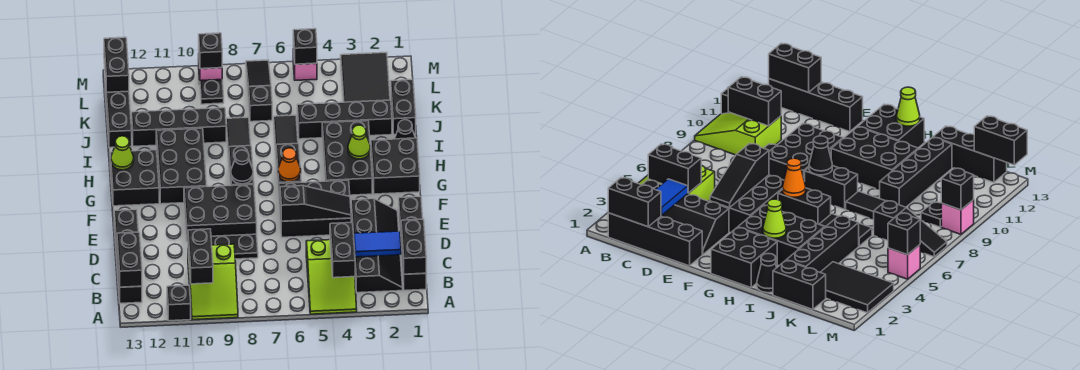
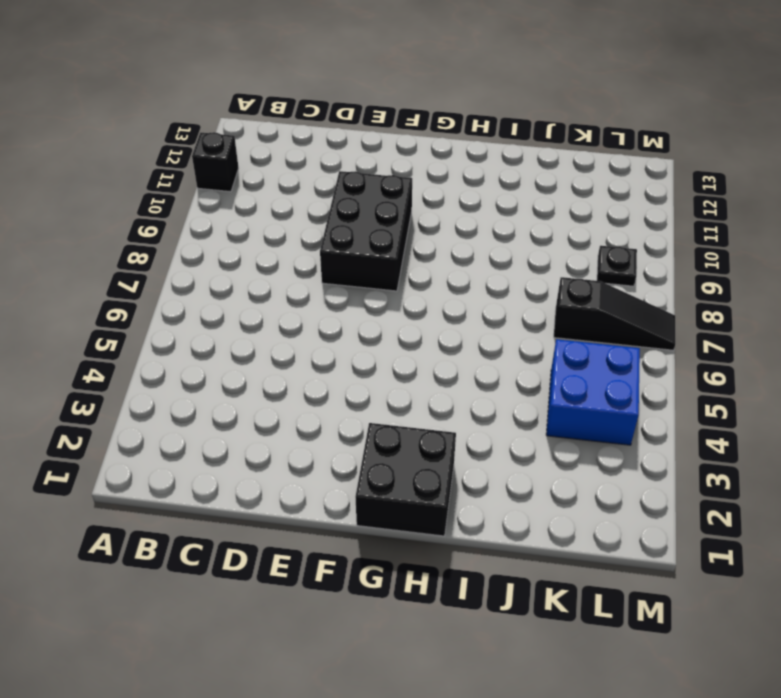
blue brick K4:L5 level 1 -> none
none -> lime slope A4:C5 level 1 top C
none -> lime slope A9:C10 level 1 top C
none -> black brick B1:E1 level 1
none -> black slope B2:E3 level 1 top 3

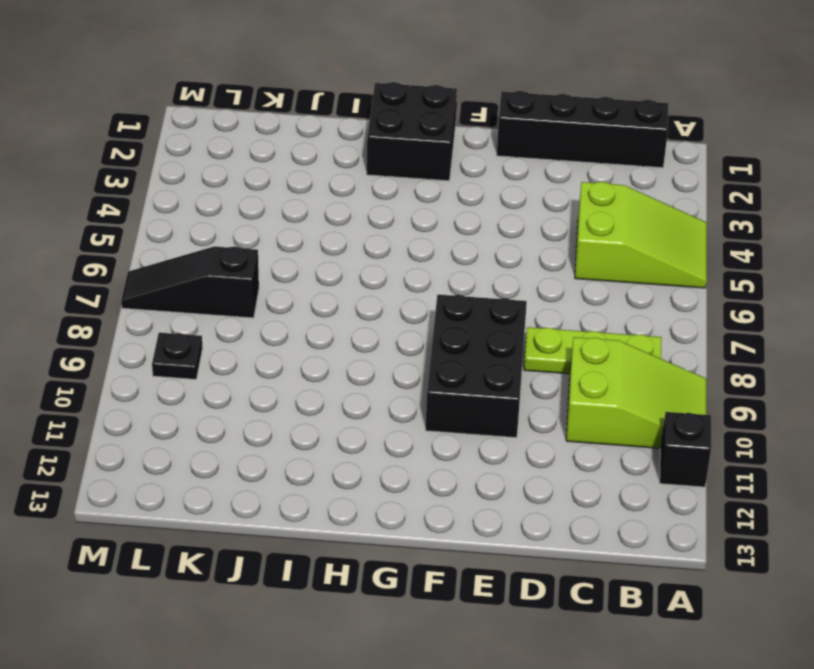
lime plate B8:D8 level 1 -> black plate D8:D9 level 1
none -> black slope B2:E3 level 1 top 3
none -> black brick B13:E13 level 1
none -> black brick E4:F6 level 1
none -> black brick G3:I4 level 1

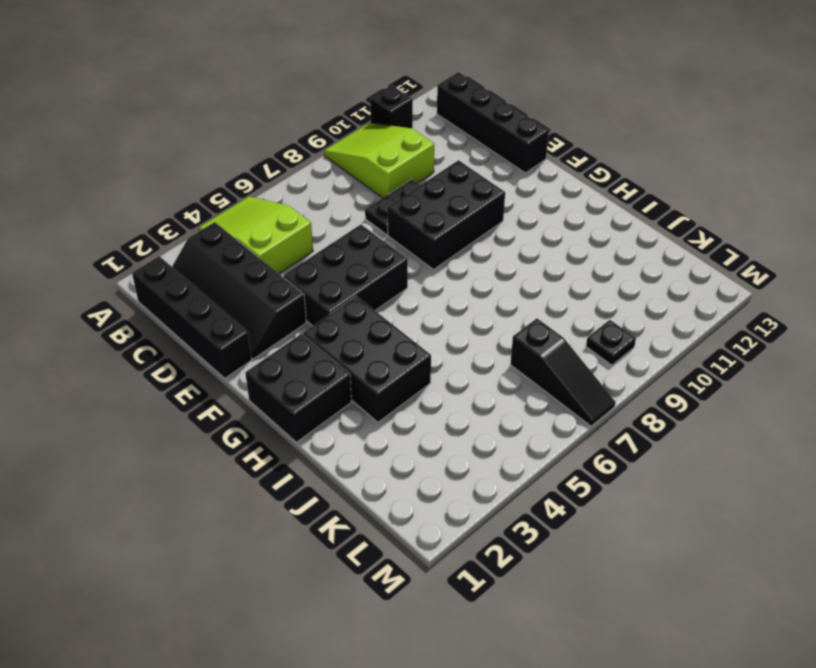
none -> black brick G6:H6 level 1
none -> black brick G8:H8 level 1
none -> black brick G10:I11 level 1
none -> black brick G12:H13 level 1

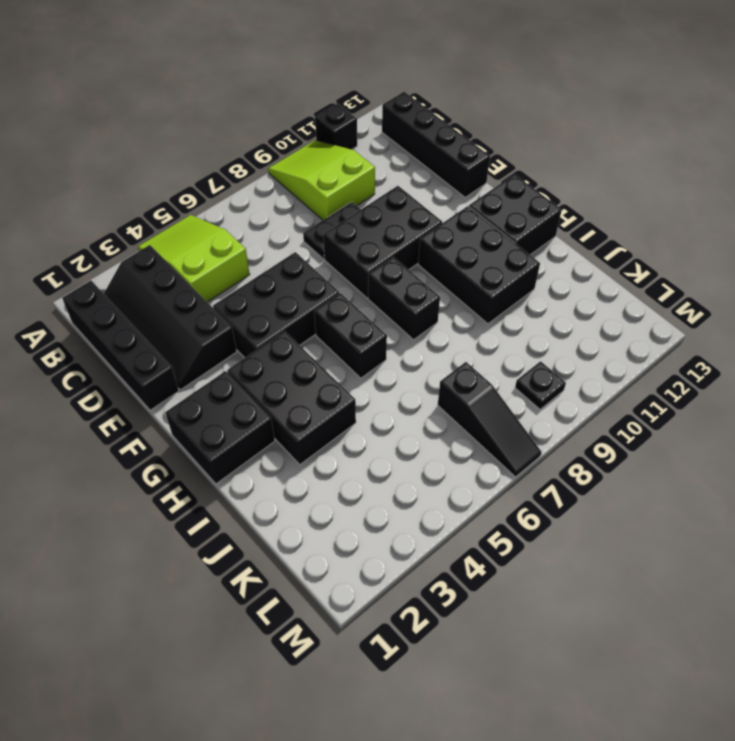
none -> black cone I1 level 1
none -> black tile I6:J6 level 1
none -> black tile I8:J8 level 1
none -> black brick J1:K1 level 1

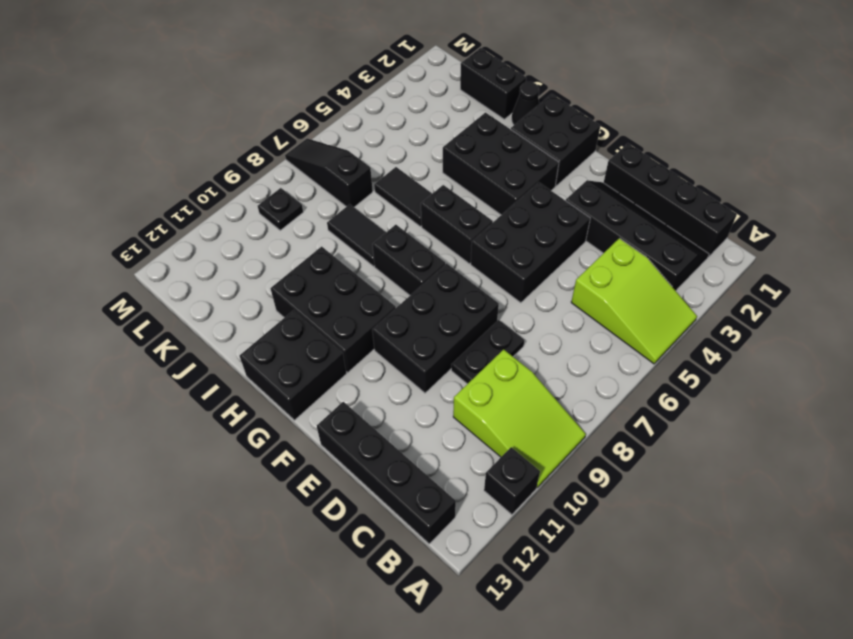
none -> black brick J2:J5 level 1
none -> black brick J9:J12 level 1
none -> black brick J13:L13 level 1
none -> black tile K2:M3 level 1

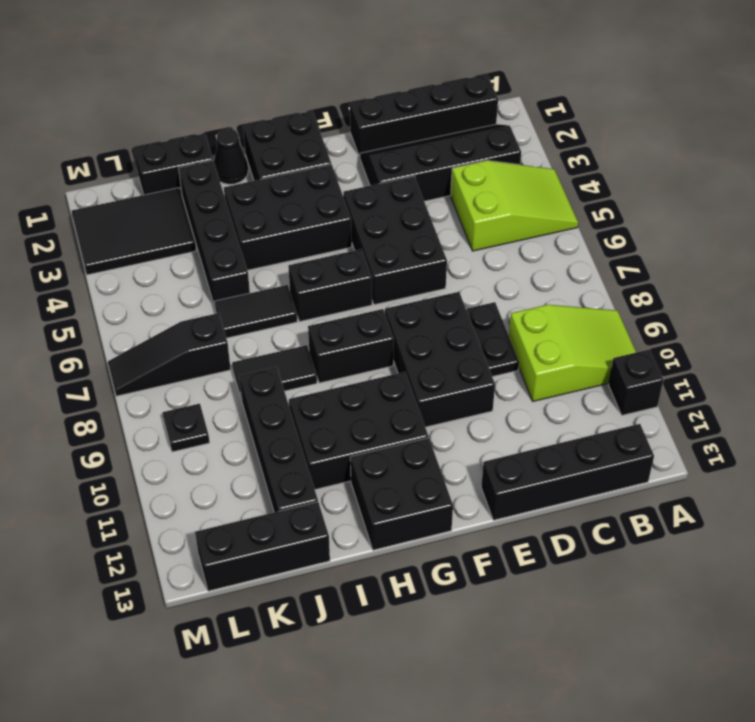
none -> pink brick M5 level 1
none -> pink brick M9 level 1
none -> black brick B1:C1 level 2
none -> black brick B4:C4 level 2

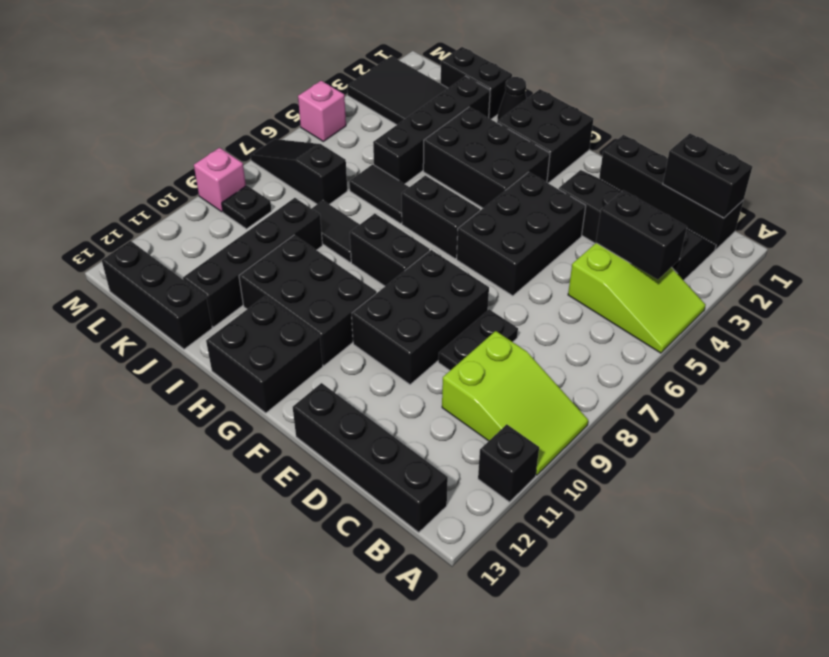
none -> black brick B10:C10 level 2
none -> black brick B13:C13 level 2
none -> blue tile C2:C3 level 2
none -> black slope E4:E6 level 2 top 6

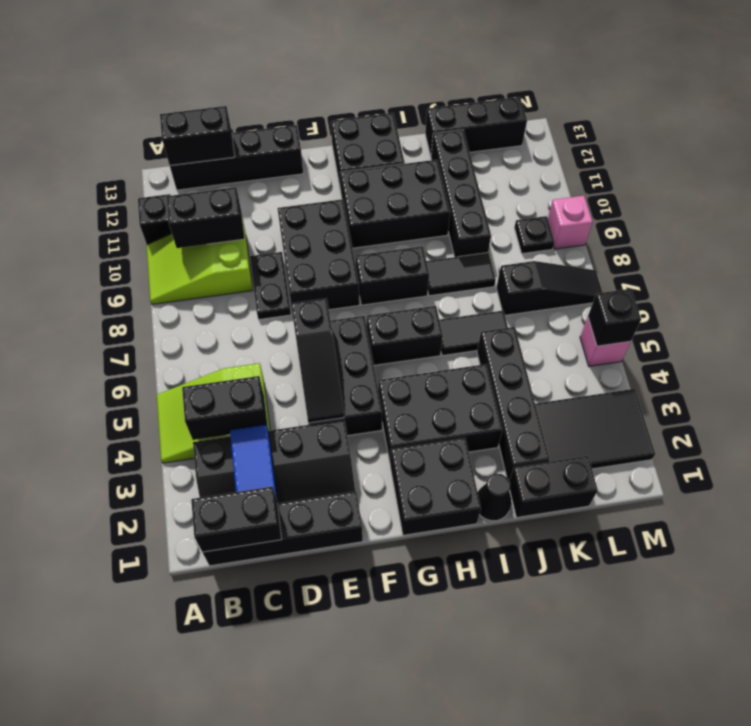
none -> orange cone G6 level 2
none -> black cone G8 level 2
none -> lime cone H3 level 2
none -> lime cone H13 level 2

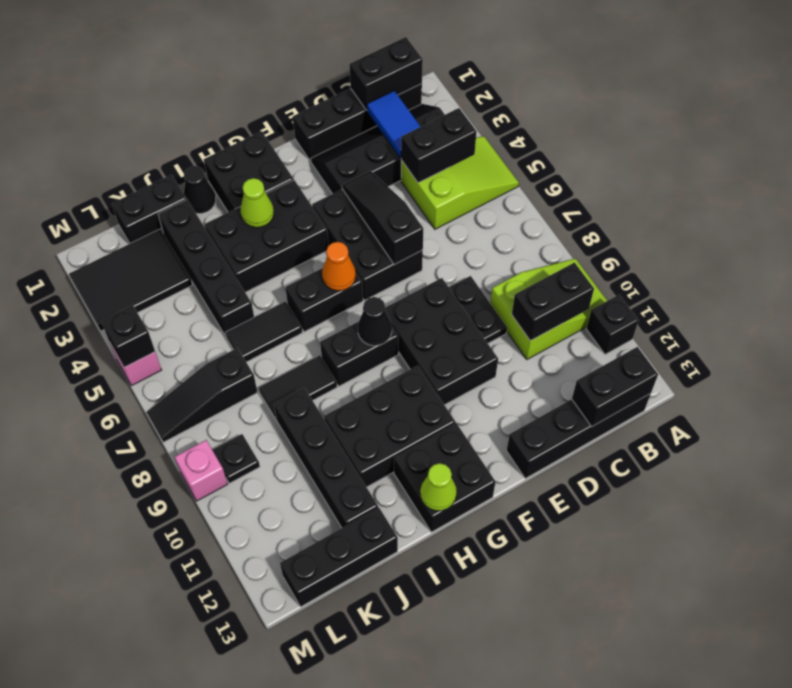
none -> black brick L13:M13 level 2
none -> black brick M9 level 2

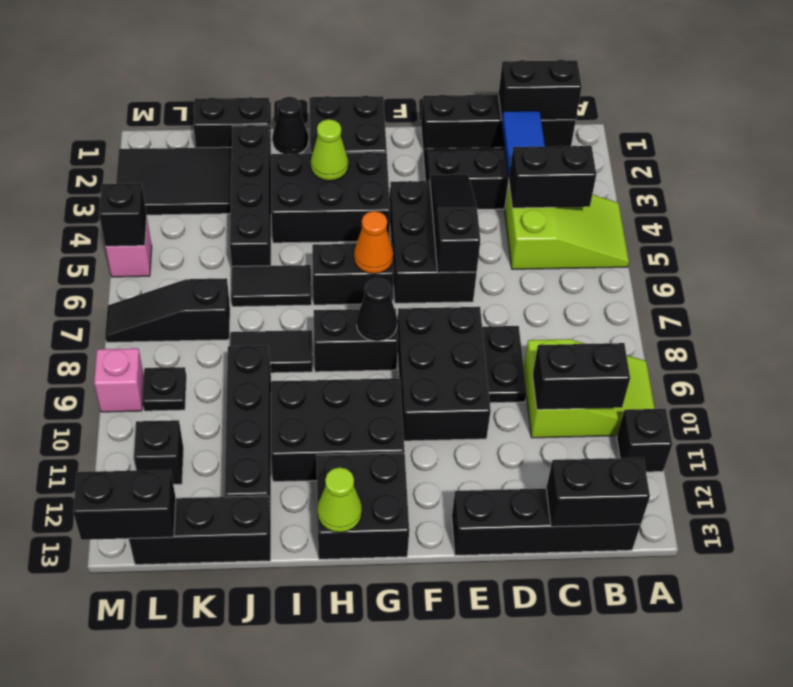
black brick L11 level 1 -> black brick M9 level 2

